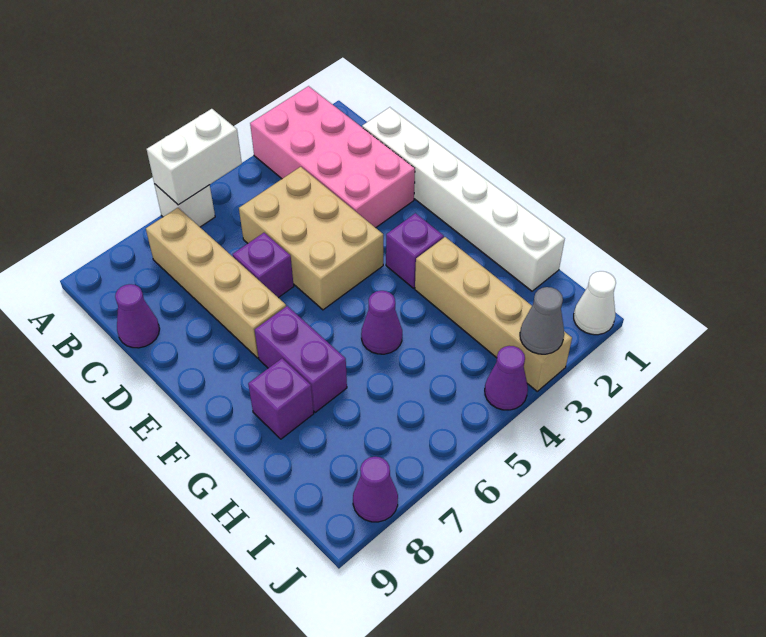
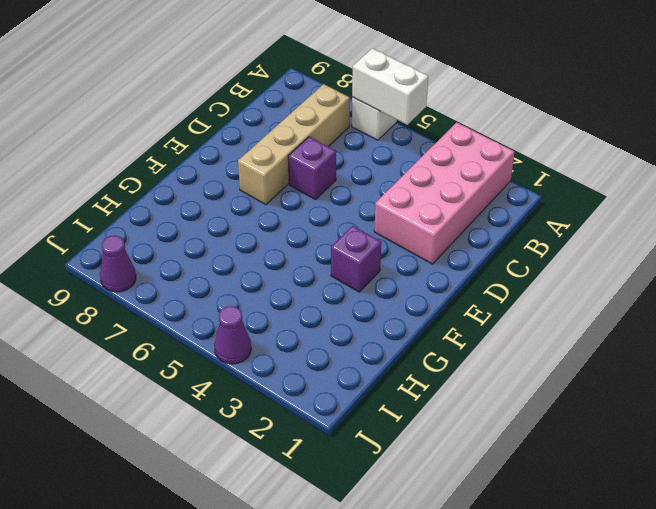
none -> white brick C1:H1 level 1
none -> tan brick C4:E5 level 1
none -> purple cone C9 level 1

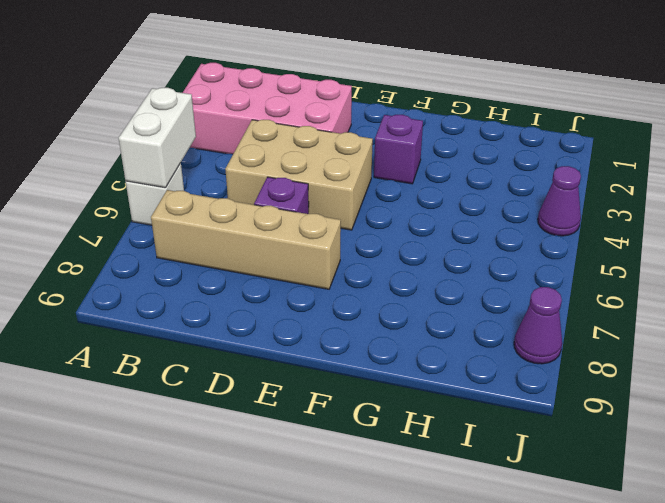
none -> white brick C1:H1 level 1
none -> purple cone C9 level 1
none -> purple brick F7:G7 level 1

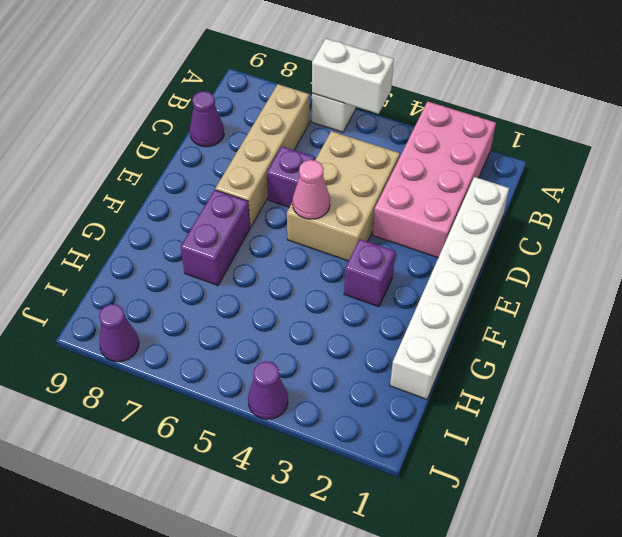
pink cone E5 level 2 -> none
none -> tan brick G3:J3 level 1
none -> purple cone G5 level 1
none -> purple brick G8 level 1

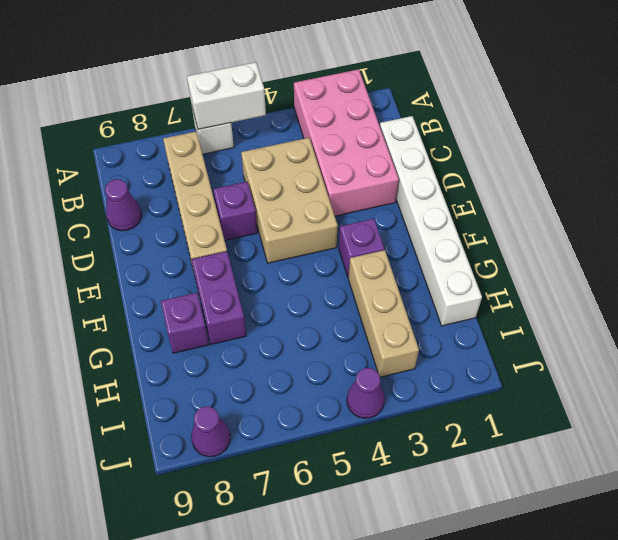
tan brick G3:I3 level 1 -> tan brick G3:J3 level 1
none -> purple cone G5 level 1
none -> white cone J1 level 1
none -> grey cone J3 level 2

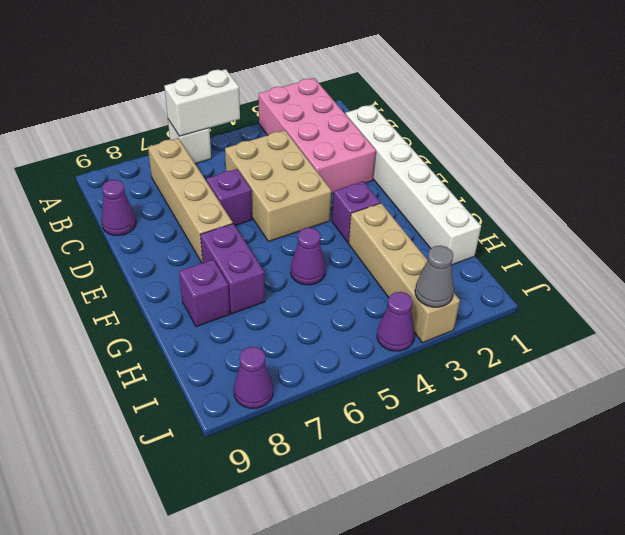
none -> white cone J1 level 1

